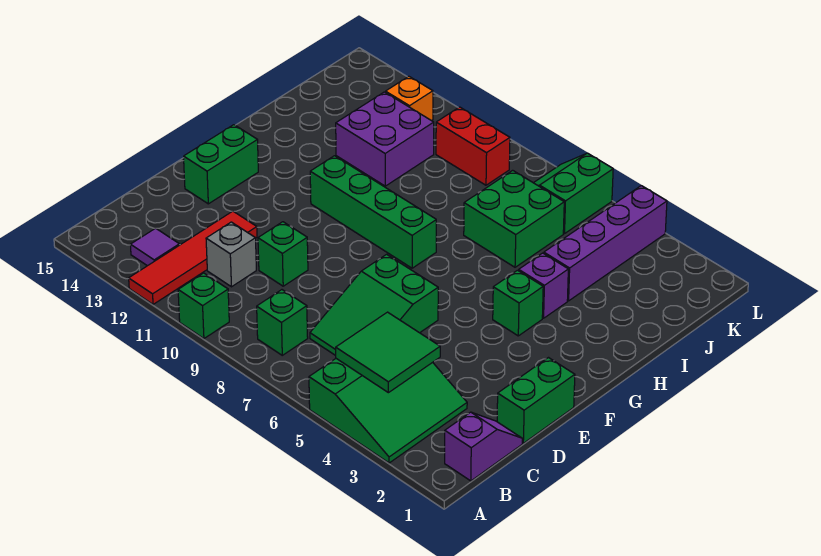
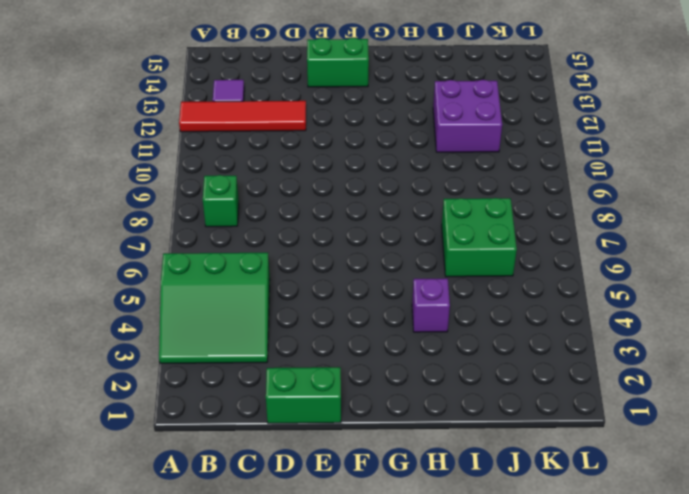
none -> green brick A10 level 1
none -> purple slope B1:C1 level 1 top B
none -> green slope C6:E7 level 1 top E

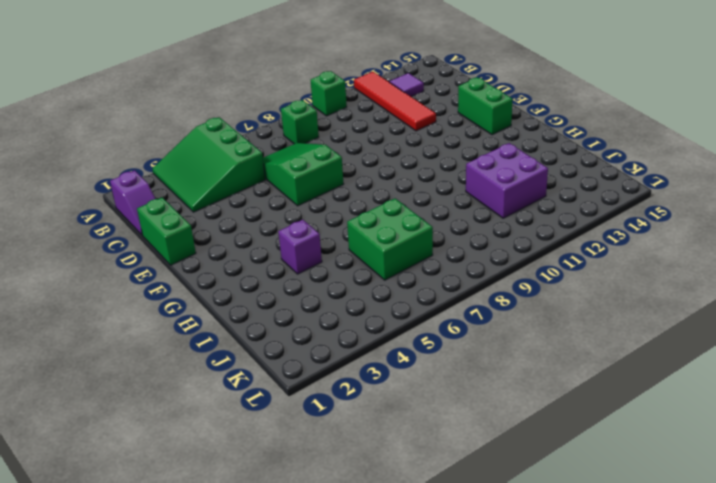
none -> grey brick C11 level 1
none -> green brick D10 level 1
none -> green brick G4 level 1

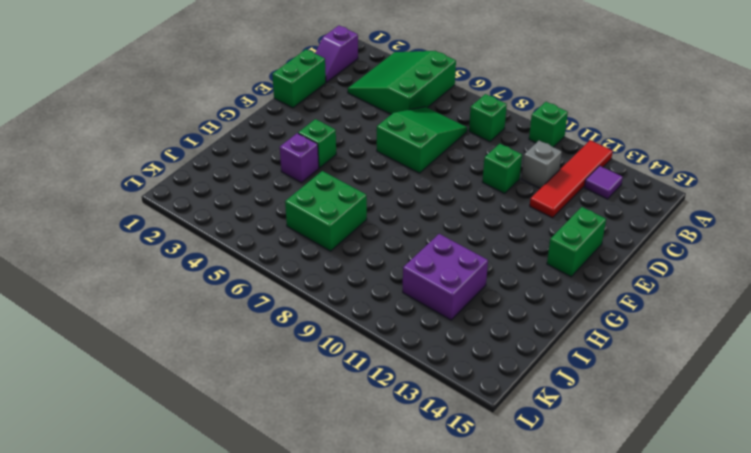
none -> green brick G8:G11 level 1
none -> purple brick I4:L4 level 1
none -> green slope K6:L7 level 1 top 6

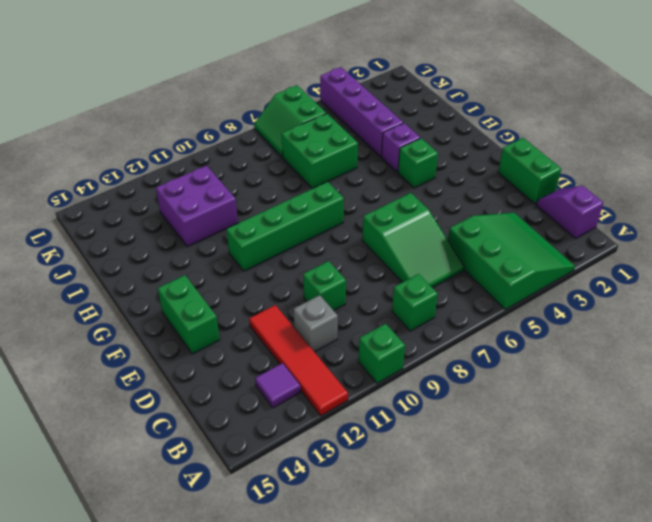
none -> red brick K9:K10 level 1
none -> orange brick K12 level 1
none -> green tile B4:C5 level 2

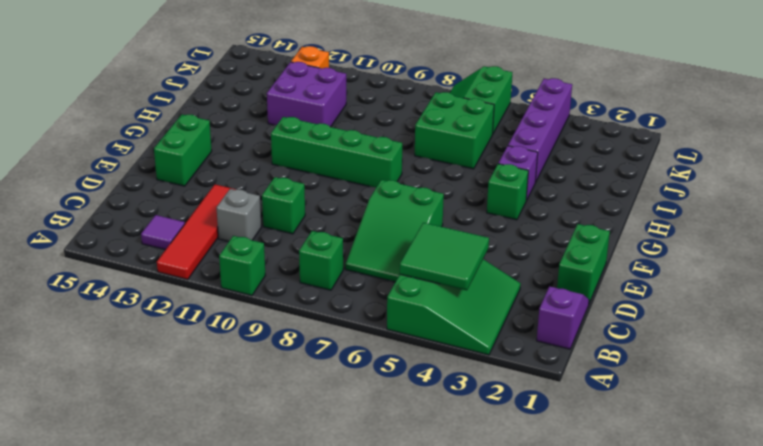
none -> red brick K9:K10 level 1

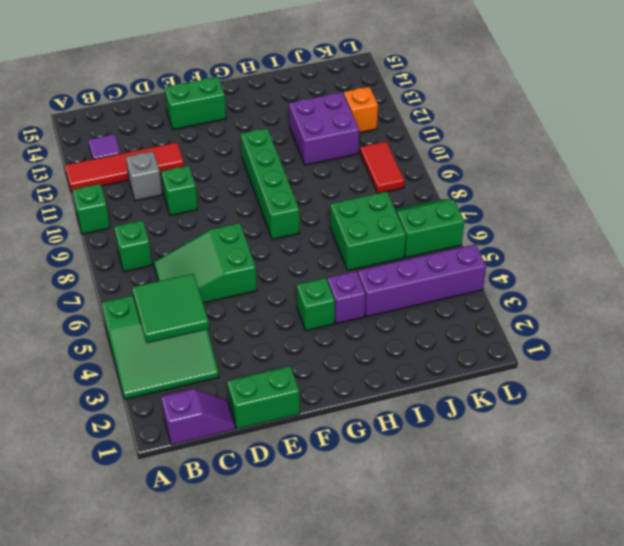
red tile K9:K10 level 1 -> red brick K9:K10 level 1

